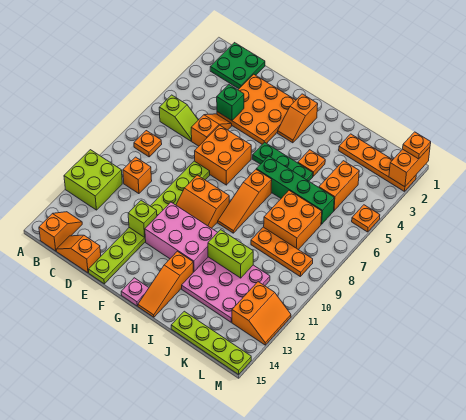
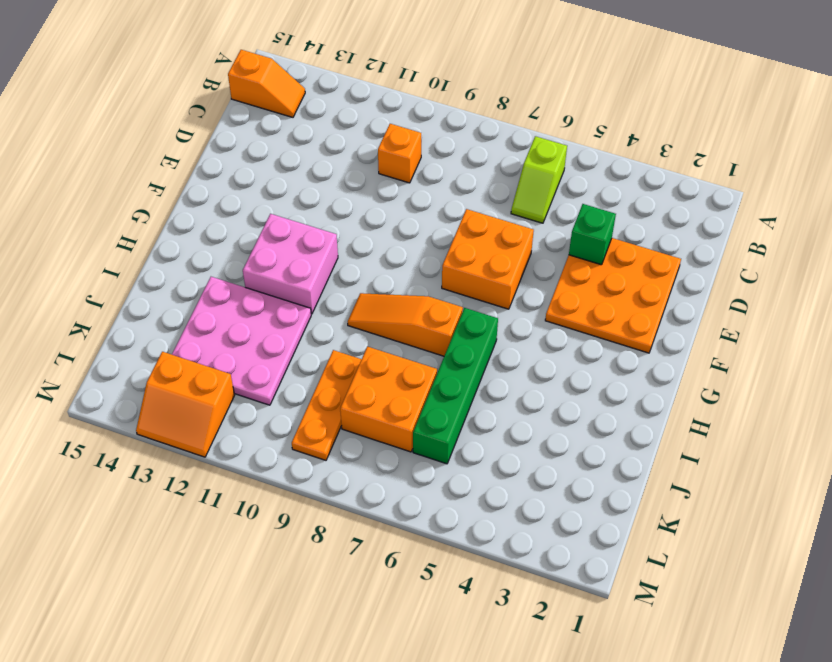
pink brick G11:H12 level 1 -> pink brick F11:H12 level 1
none -> lime brick A11:B12 level 1
none -> green plate B1:C2 level 1
none -> orange plate B8 level 1
none -> orange slope C15:D15 level 1 top D

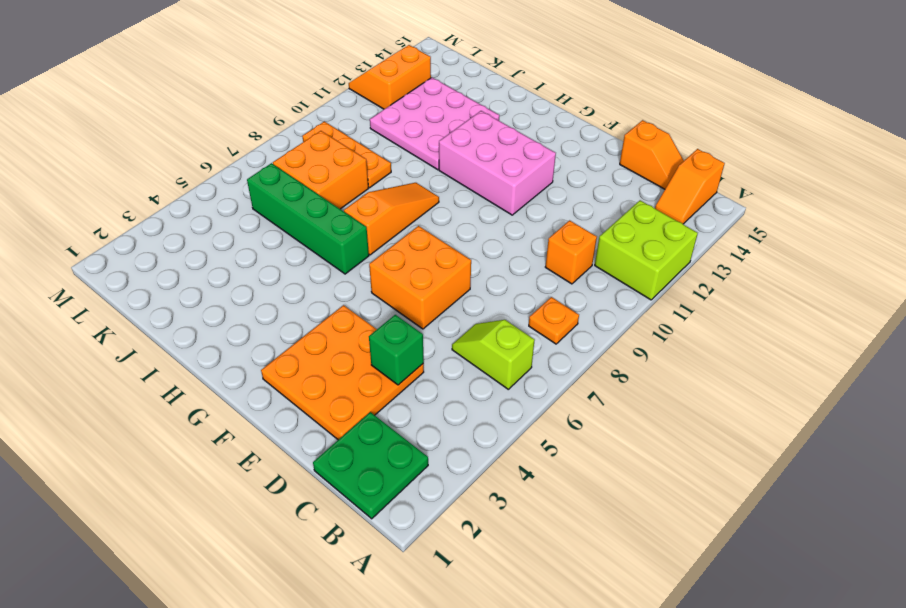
none -> orange slope D5:D6 level 1 top 6
none -> lime plate E8:E15 level 1
none -> orange slope F9:G10 level 1 top 9
none -> orange slope G2:G3 level 1 top 2

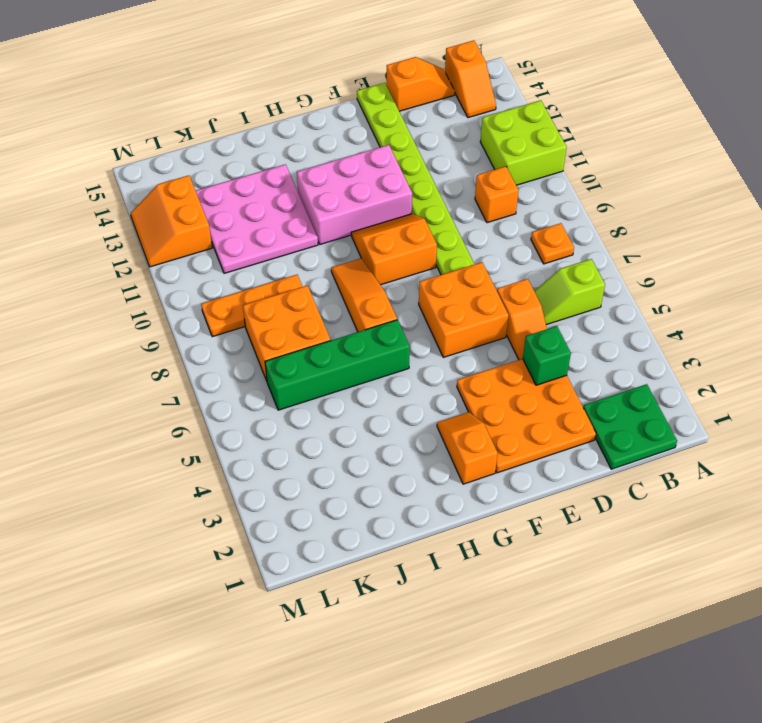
none -> green plate G5:I5 level 1
none -> pink plate G15 level 1
none -> orange slope H13:H15 level 1 top 13
none -> orange plate I4 level 1

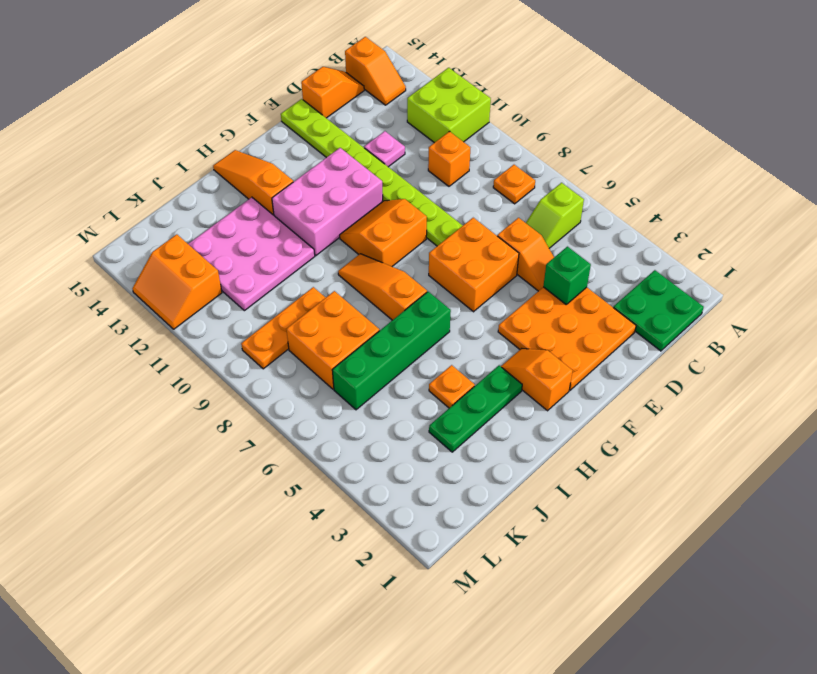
pink plate D12 level 1 -> pink plate G15 level 1
green plate H3:J3 level 1 -> green plate G5:I5 level 1
none -> orange plate J2:M2 level 1
none -> lime plate J15:M15 level 1
none -> orange brick K4:K5 level 1
none -> orange plate M5 level 1

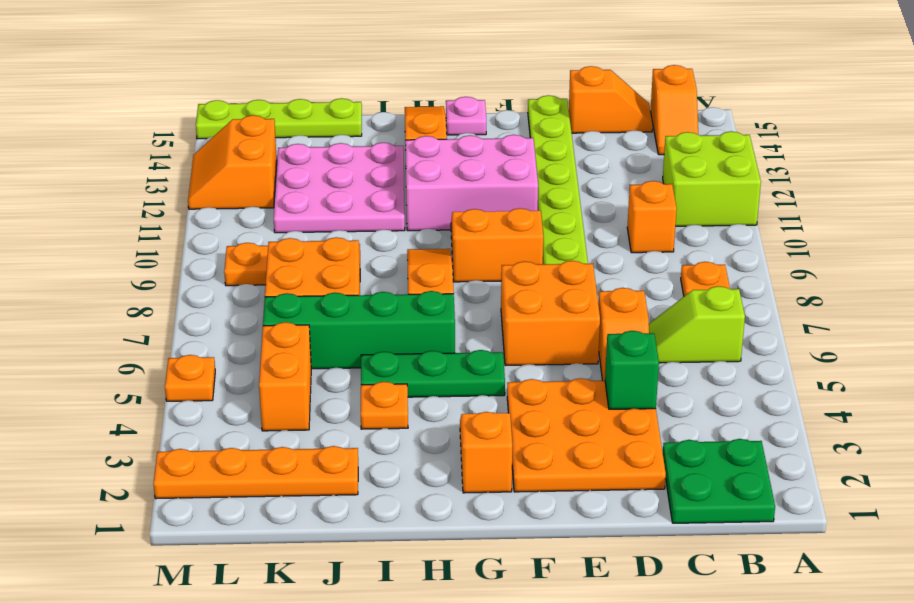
none -> lime brick E12 level 2
none -> lime brick I11:J11 level 2
none -> orange brick M1:M2 level 2
none -> orange plate M1 level 3

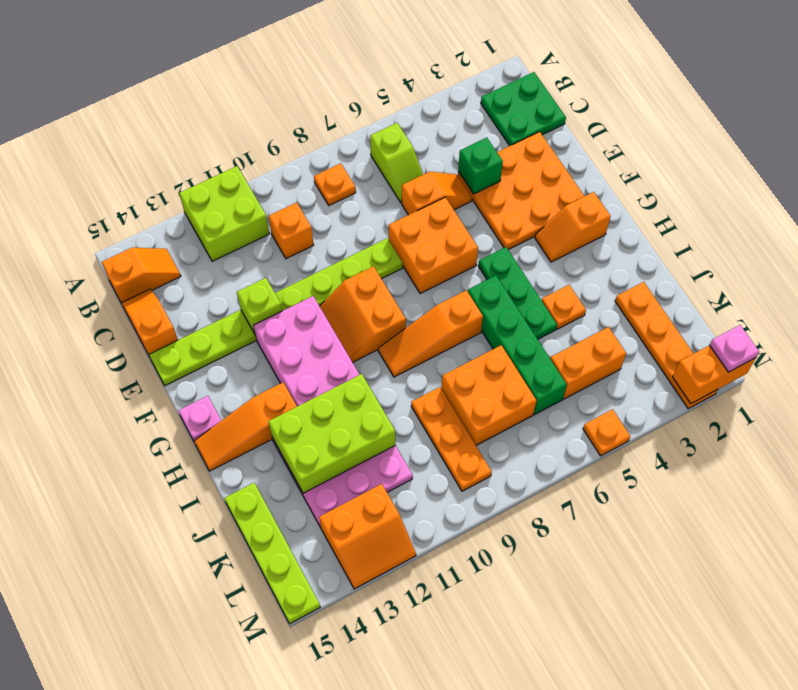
lime brick I11:J13 level 2 -> lime brick I11:J11 level 2
pink plate M1 level 3 -> orange plate M1 level 3

